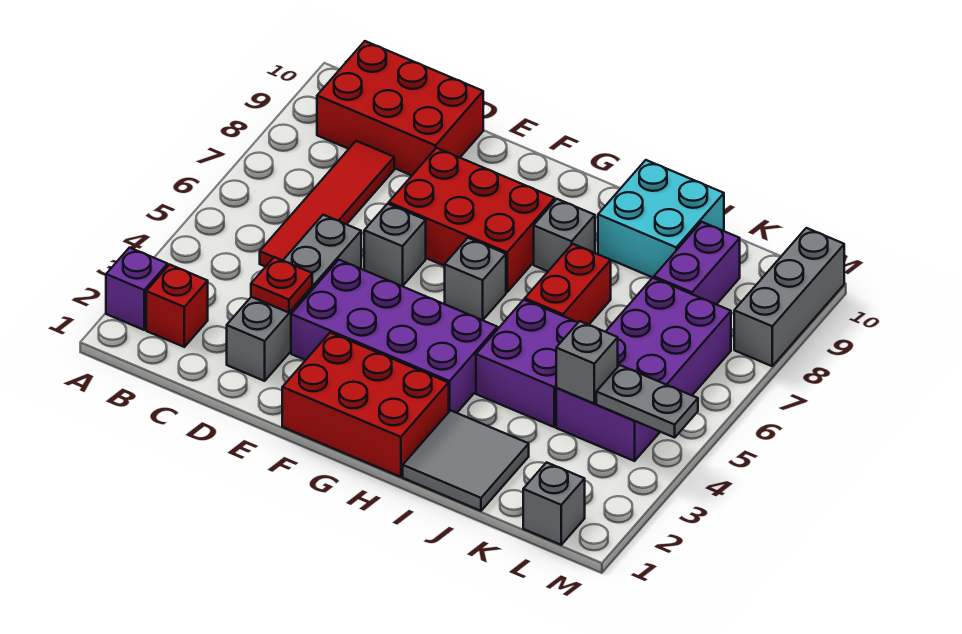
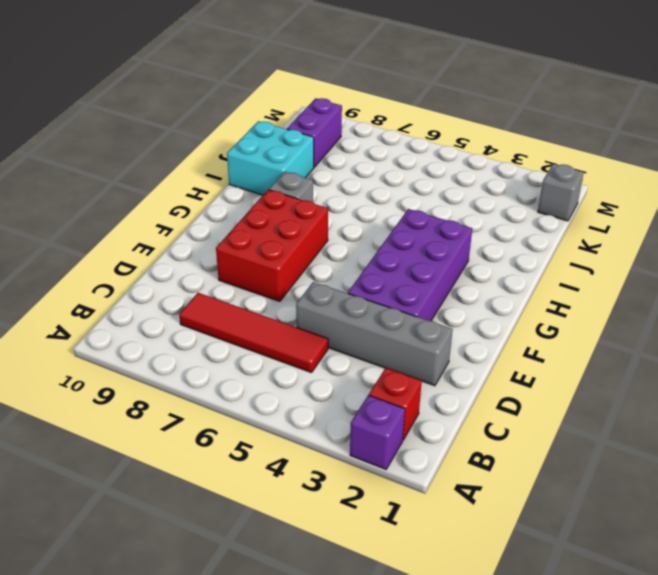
purple brick K9:L9 level 1 -> purple brick K8:K9 level 1
none -> red brick B9:D10 level 1
none -> grey brick E6 level 1
none -> red brick F1:H2 level 1

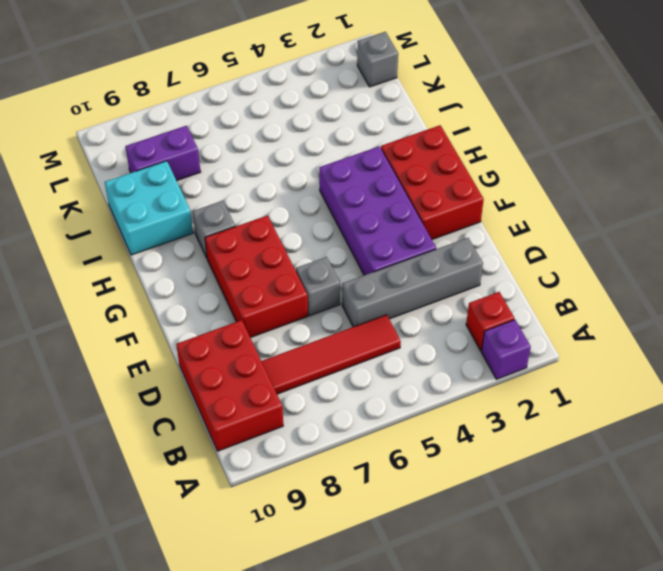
none -> grey brick G6 level 1
none -> grey tile I1:J2 level 1
none -> purple brick I4:J5 level 1

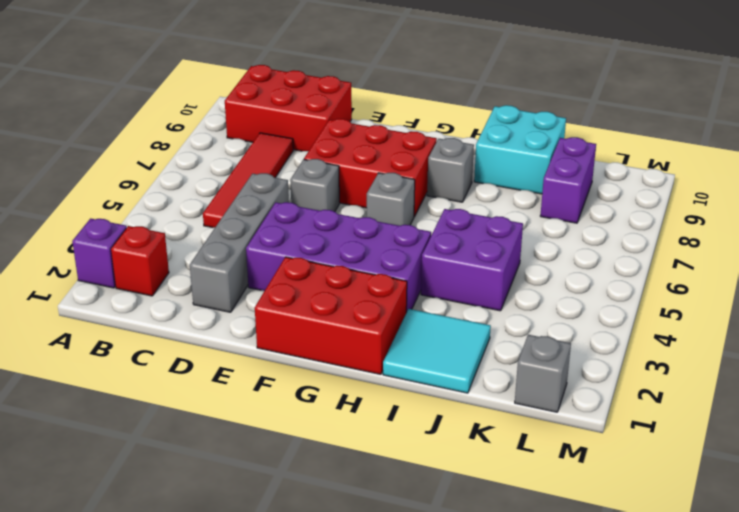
cyan tile I1:J2 level 1 -> grey tile I1:J2 level 1
none -> red brick I6:I7 level 1
none -> purple brick K4:L7 level 1
none -> grey brick M8:M10 level 1

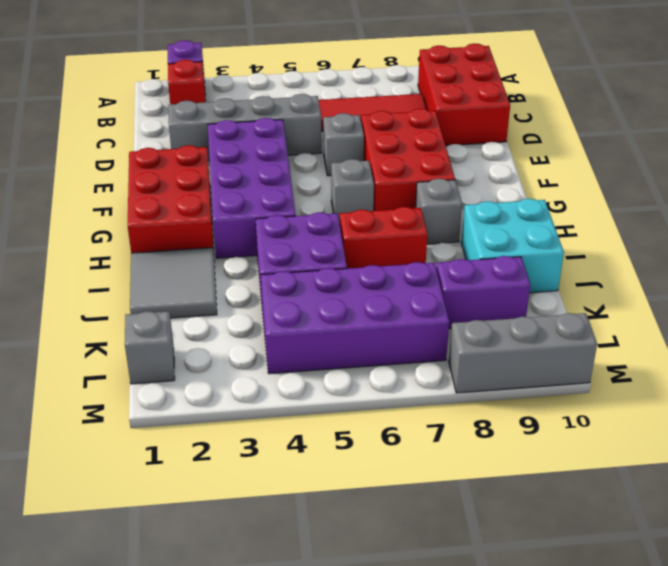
none -> red plate D3 level 2
none -> grey brick K4 level 2
none -> grey plate L4:M4 level 2

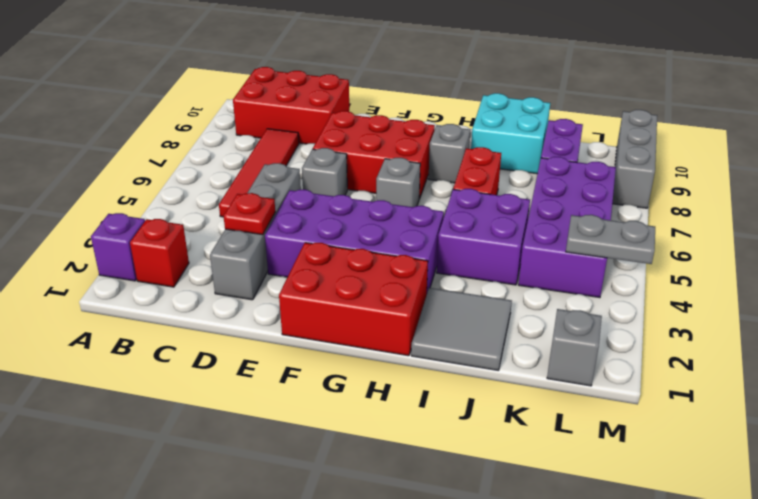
none -> grey brick K4 level 2

